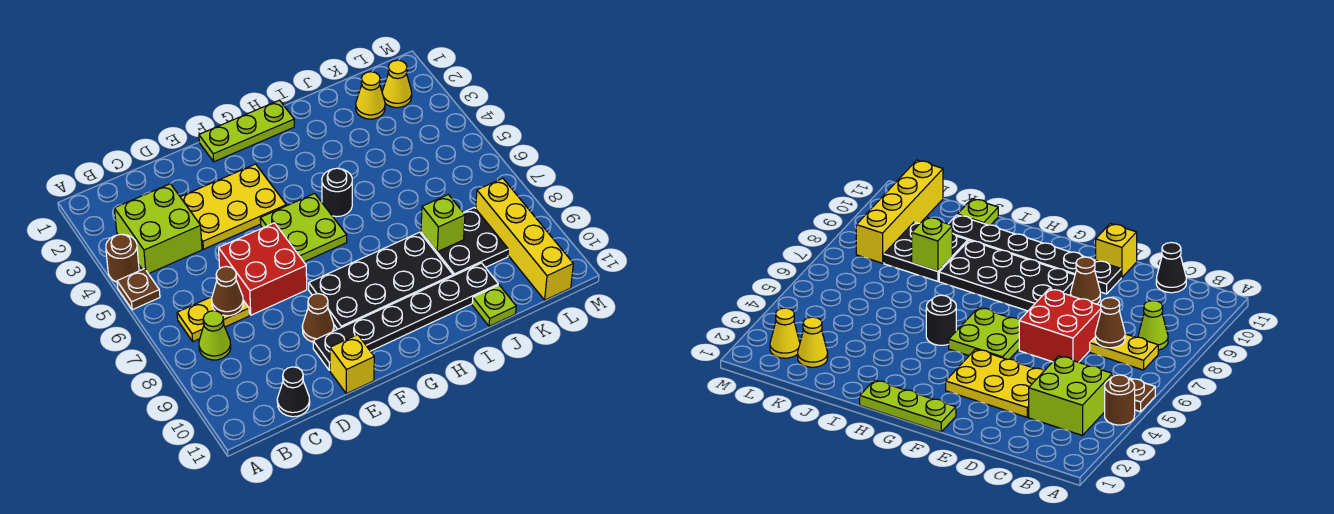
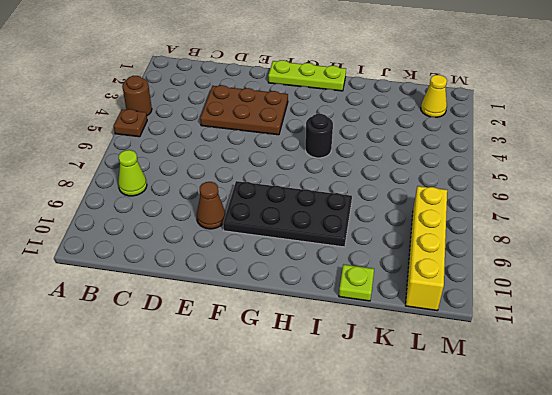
brown plate D3:F4 level 1 -> yellow plate D3:F4 level 1
none -> lime brick B3:C4 level 1
none -> yellow plate B7:C7 level 1
none -> black cone C11 level 1

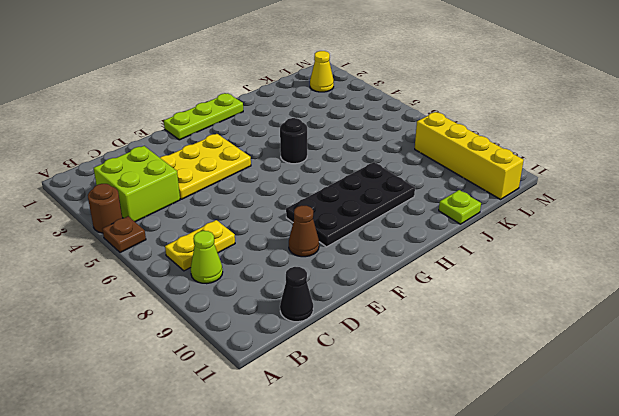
none -> red brick D6:E7 level 1
none -> black plate E10:J10 level 1
none -> yellow brick E11 level 1

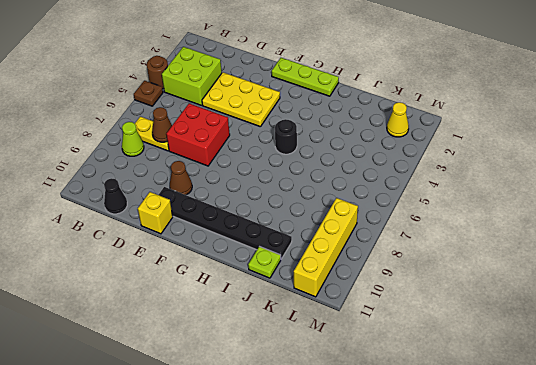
none -> lime plate F5:G6 level 1
none -> black plate F8:I9 level 1
none -> black plate J8:K9 level 1

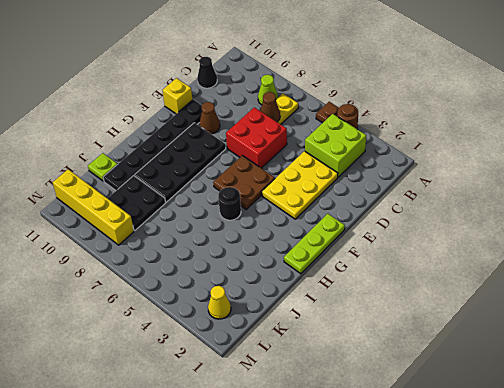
brown plate F5:G6 level 1 -> lime plate F5:G6 level 1
none -> yellow cone K2 level 1
none -> lime brick J8 level 2

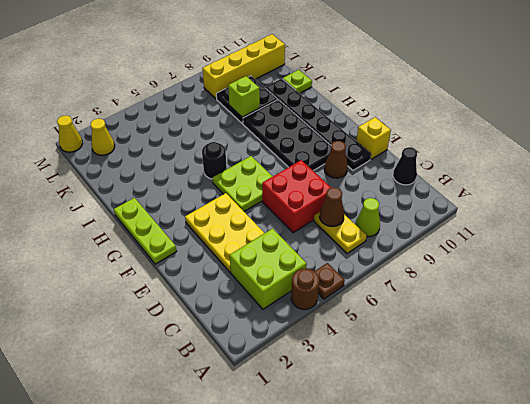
yellow cone M1 level 1 -> yellow cone K2 level 1

